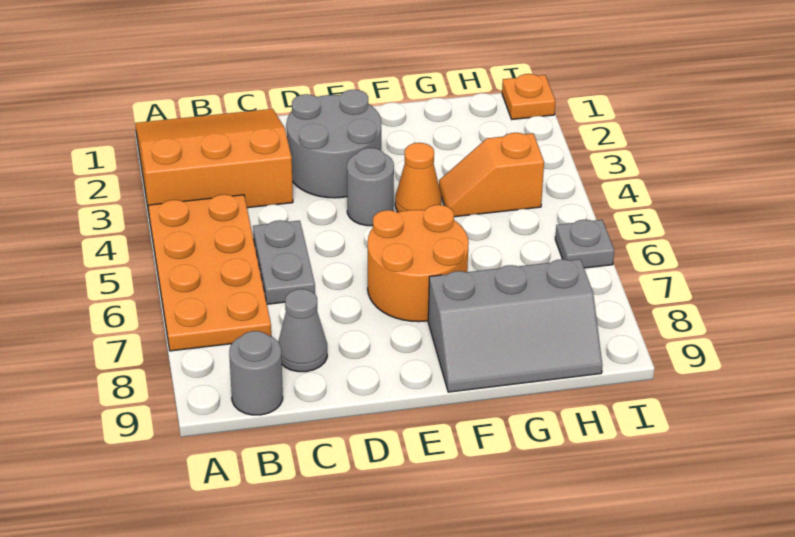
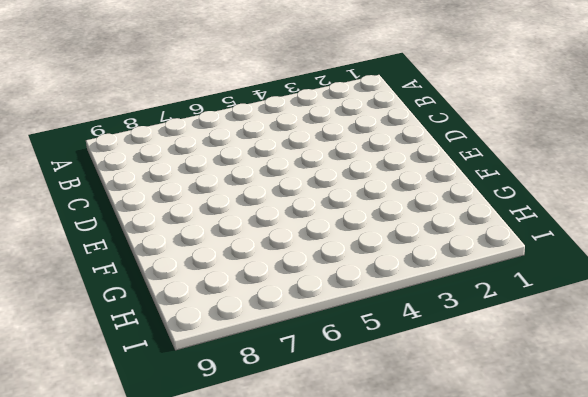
none -> orange slope A1:C3 level 1 top 3
none -> orange plate A4:B7 level 1
none -> grey round brick B9 level 1

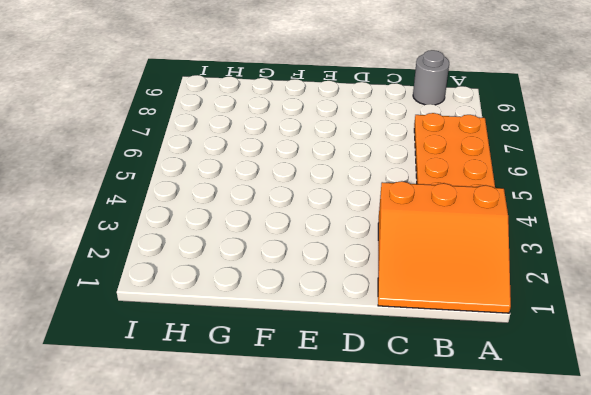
none -> grey plate C5:C6 level 1
none -> grey cone C8 level 1
none -> grey round brick D2:E3 level 1

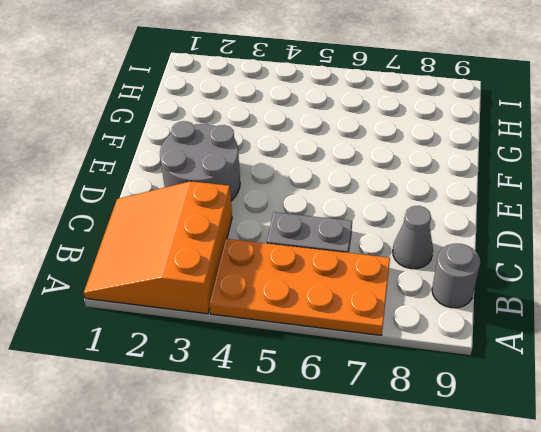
none -> grey round brick E4 level 1
none -> orange round brick E6:F7 level 1
none -> orange cone F4 level 1

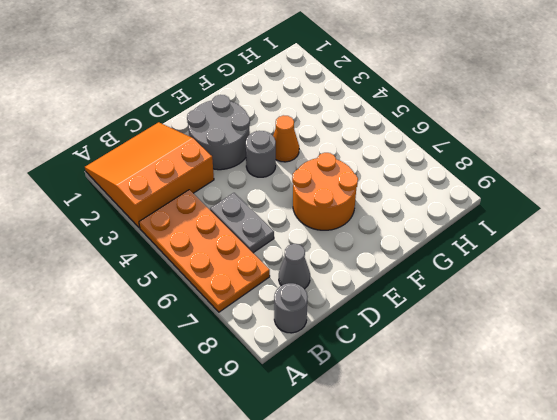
none -> grey slope F8:H9 level 1 top 8
none -> orange slope G4:H4 level 1 top H
none -> orange plate I1 level 1

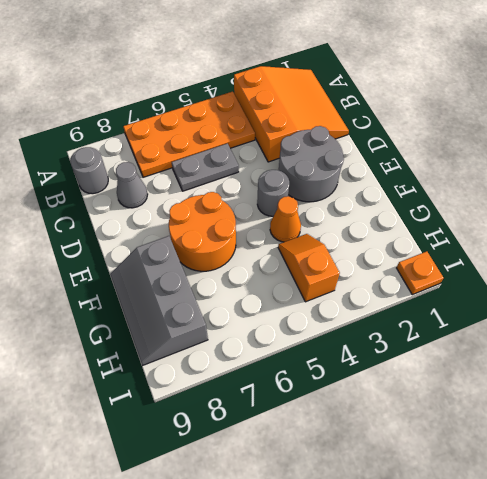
none -> grey plate I6 level 1

